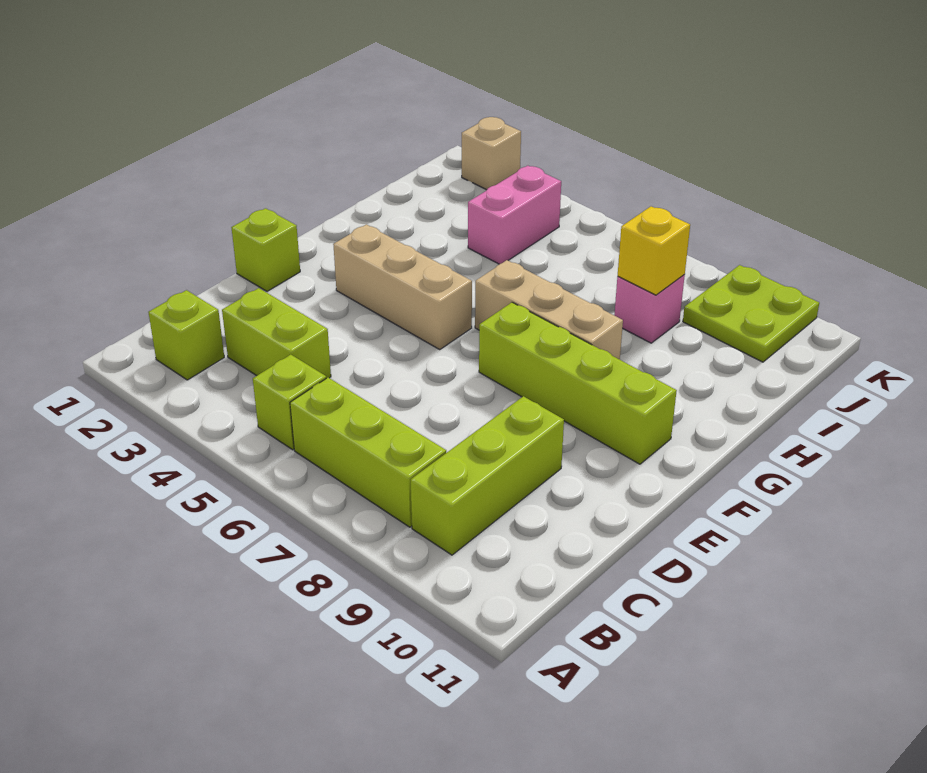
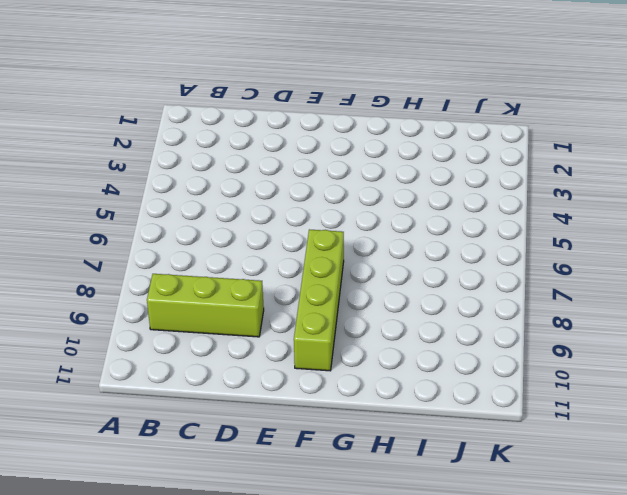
none -> lime brick B2 level 1
none -> lime brick B5 level 1
none -> lime brick B6:B8 level 1

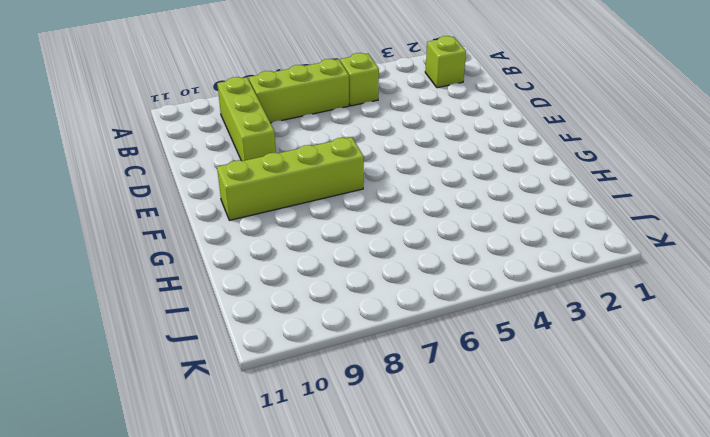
none -> lime brick C3:C4 level 1
none -> lime brick E1 level 1
none -> tan brick F3:F5 level 1

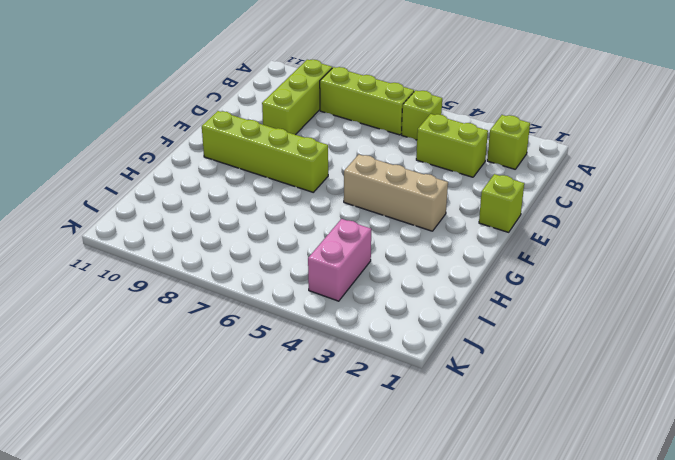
none -> tan brick G6:G8 level 1
none -> pink brick I8 level 1
none -> lime plate J9:K10 level 1

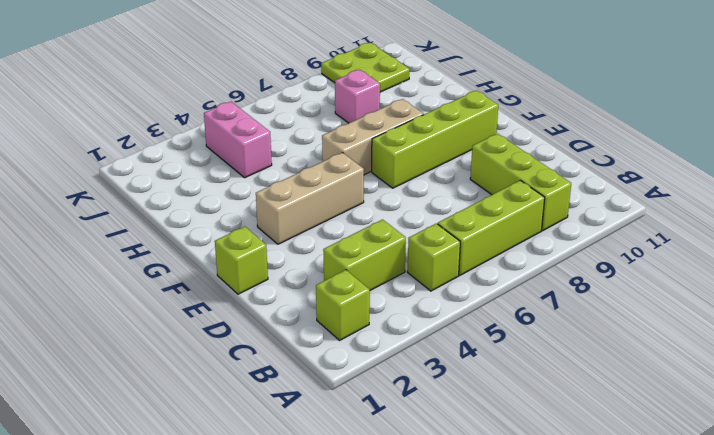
none -> tan brick K2 level 1
none -> yellow brick I8 level 2

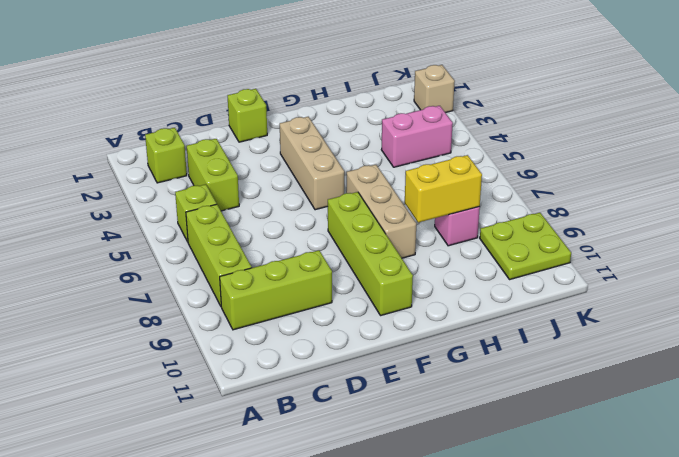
yellow brick H8:I8 level 2 -> yellow brick I8 level 2

